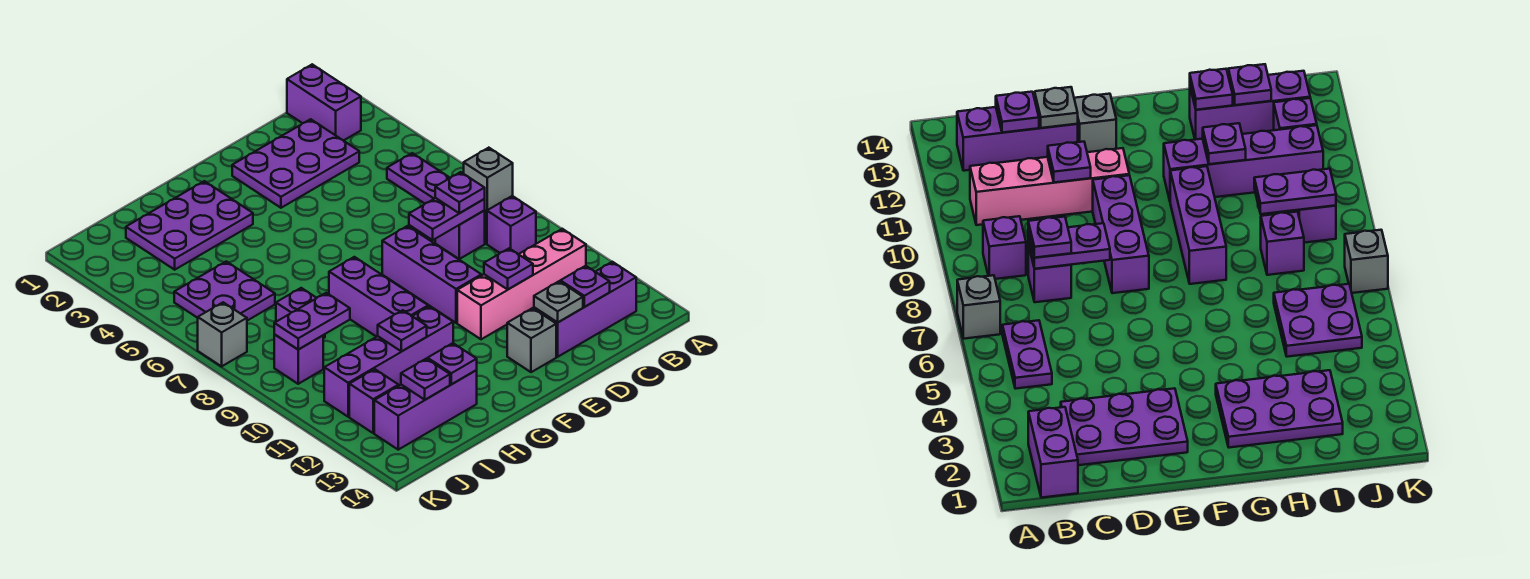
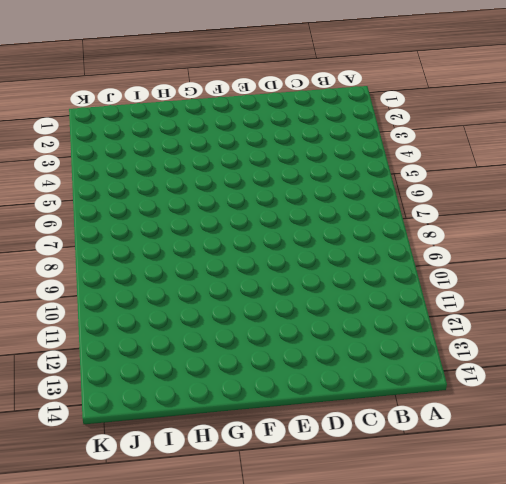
none -> grey brick A7 level 1
none -> purple brick B1:B2 level 1
none -> purple plate B5:B6 level 1

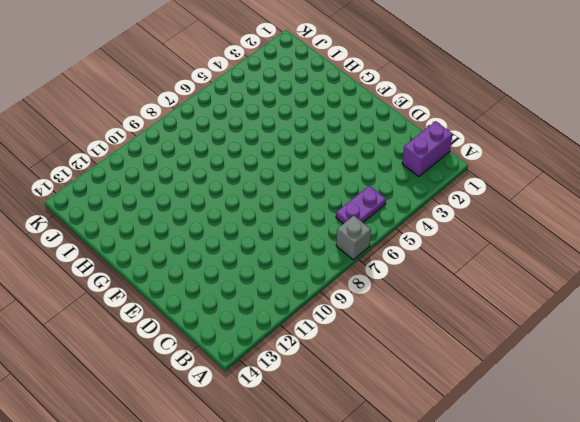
none -> purple brick B9 level 1
none -> pink brick B11:E11 level 1
none -> purple brick B13:D13 level 1

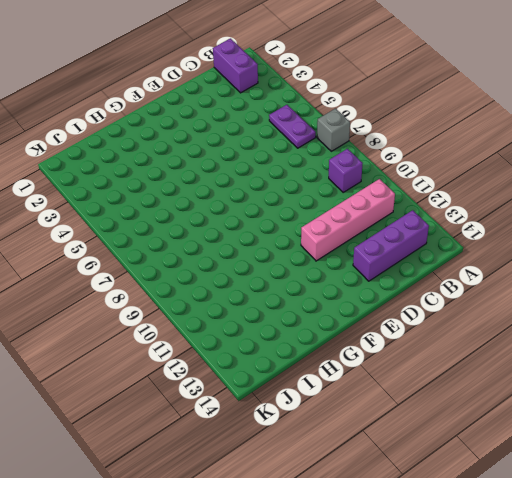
none -> purple plate C2:E3 level 1
none -> purple brick C8 level 1
none -> purple brick E8:E10 level 1

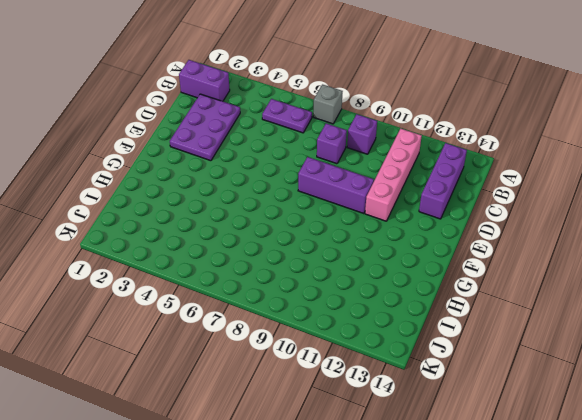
none -> grey brick E13 level 1
none -> purple plate G2:I3 level 1
none -> purple brick G8:G10 level 1

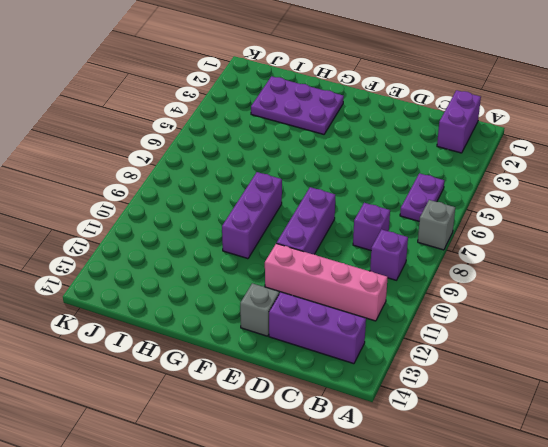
none -> purple plate C2:E3 level 1
none -> purple brick G11:J11 level 1
none -> purple brick H13:J13 level 1

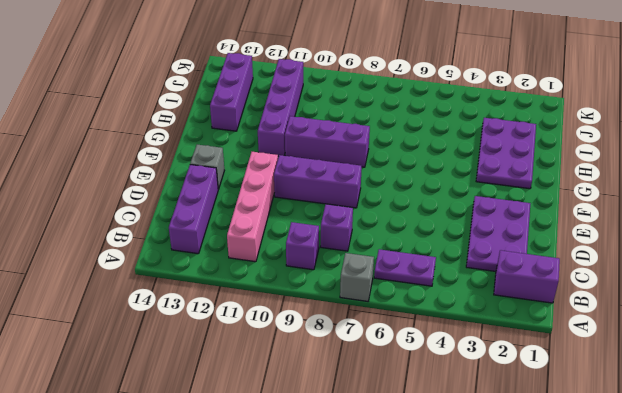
none -> purple plate I5:J6 level 1
none -> purple brick I8 level 1
none -> purple brick J9 level 1

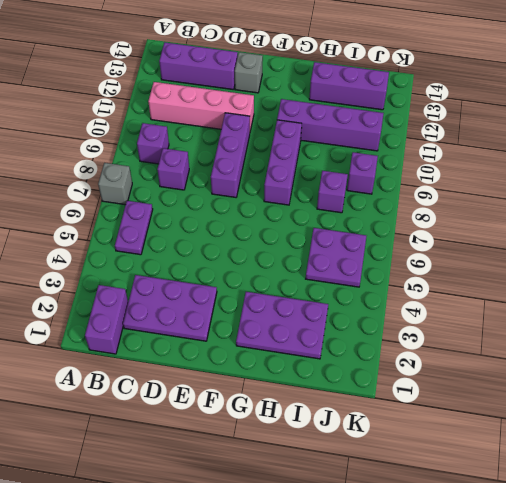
none -> purple brick J12 level 1
none -> grey brick K7 level 1
none -> purple plate C8:D8 level 2

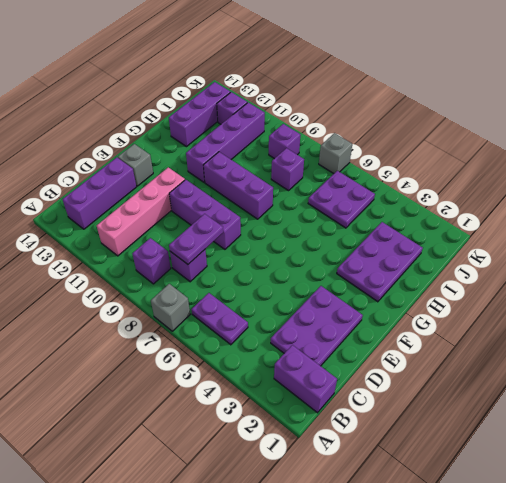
none -> purple plate C13 level 2
none -> purple plate D11 level 2
none -> grey plate D13 level 2

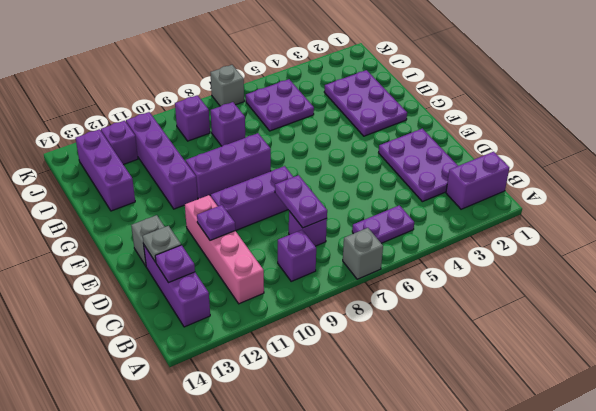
none -> purple plate H11 level 2
none -> purple plate H13 level 2
none -> purple plate I9:J9 level 2

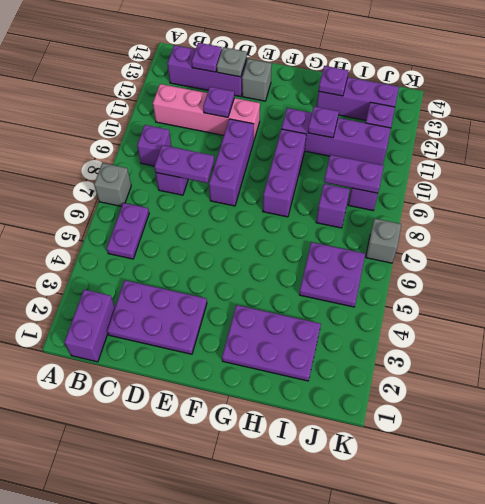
none -> purple plate I13 level 2
none -> purple plate C8 level 3

